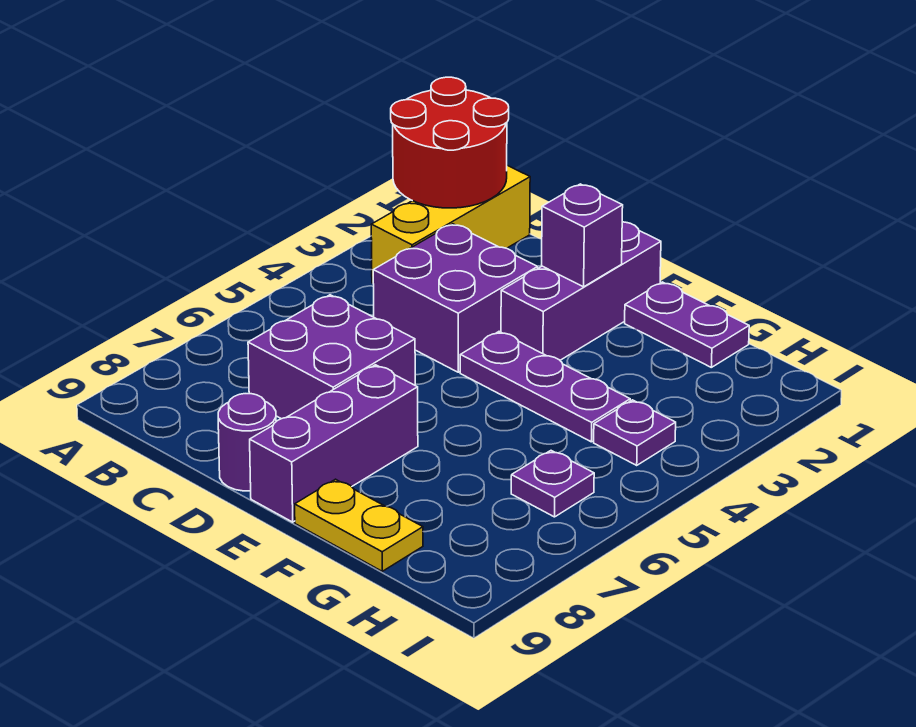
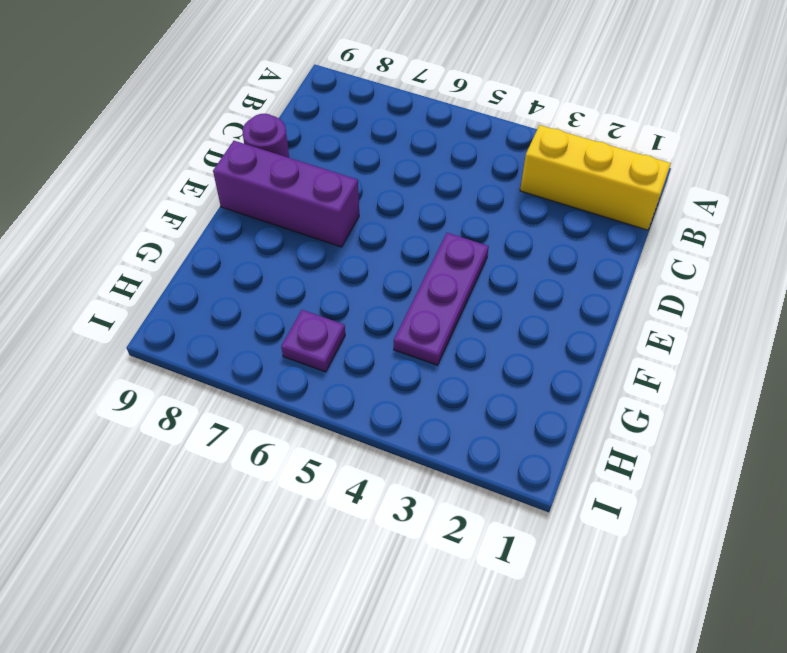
none -> purple brick C3:D4 level 1
none -> purple brick C6:D7 level 1
none -> purple brick E1:E3 level 1

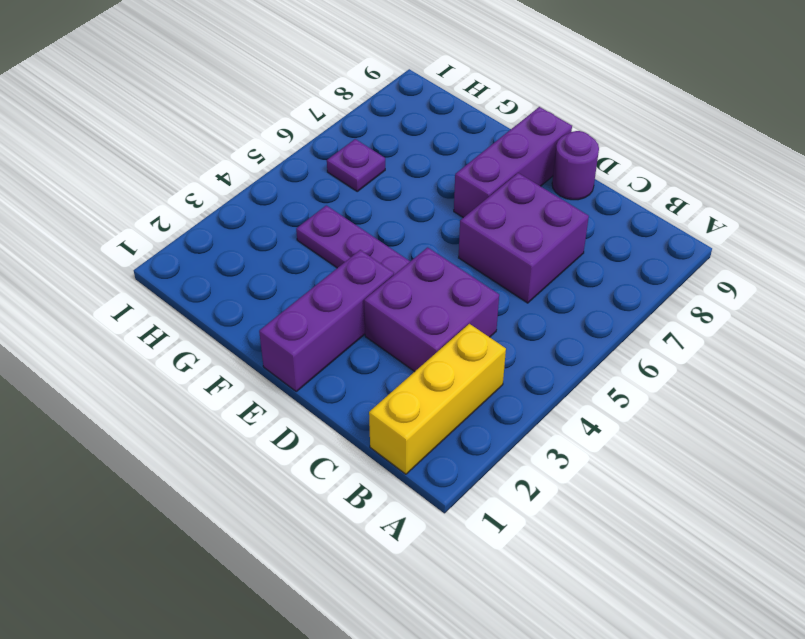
none -> purple plate F1:G1 level 1
none -> yellow plate F9:G9 level 1
none -> purple plate H4 level 1

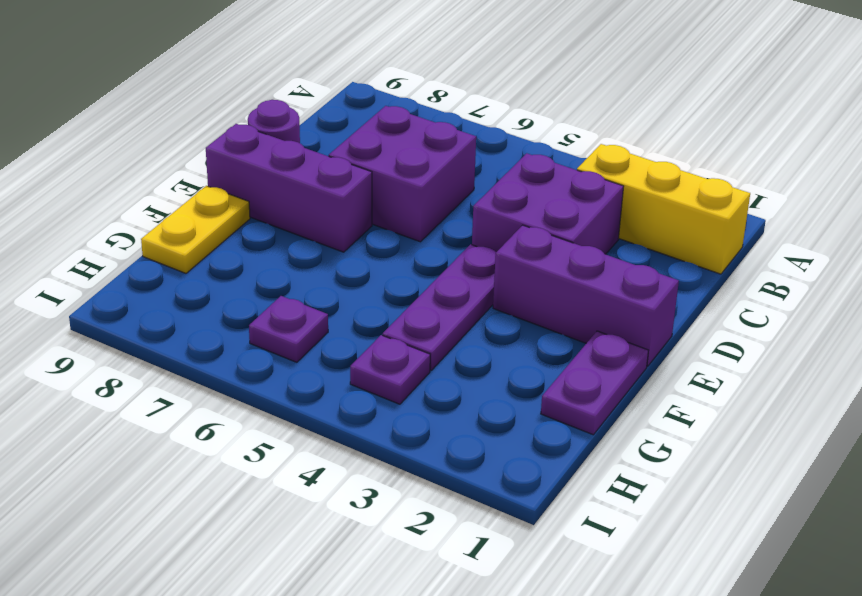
none -> red round brick A1:B2 level 2
none -> purple brick E2 level 2

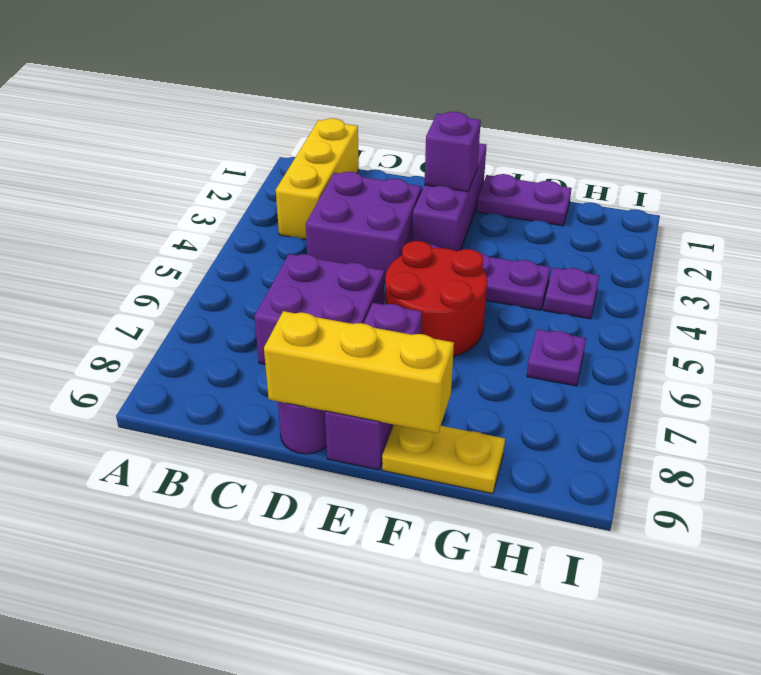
yellow brick D9:F9 level 2 -> none
red round brick E5:F6 level 1 -> red round brick A1:B2 level 2

